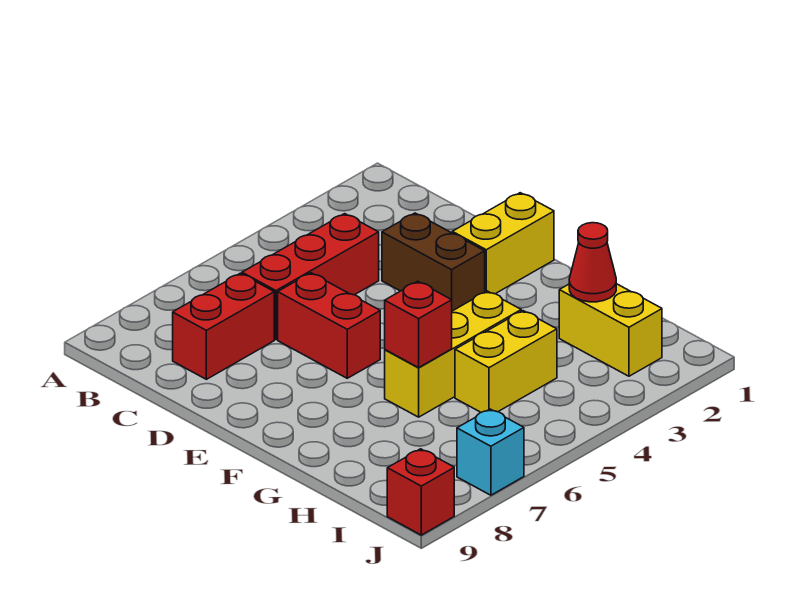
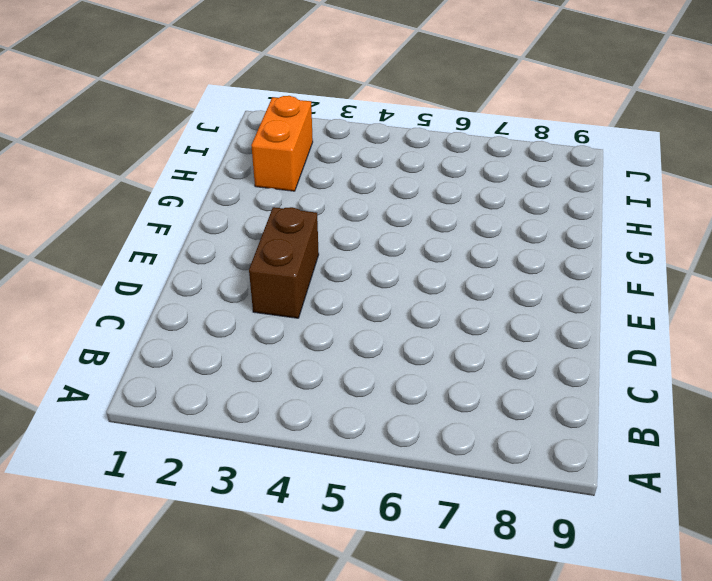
orange brick H2:I2 level 1 -> yellow brick H2:I2 level 1
none -> red brick C4:C6 level 1
none -> red brick C7:C8 level 1
none -> red brick D6:E6 level 1

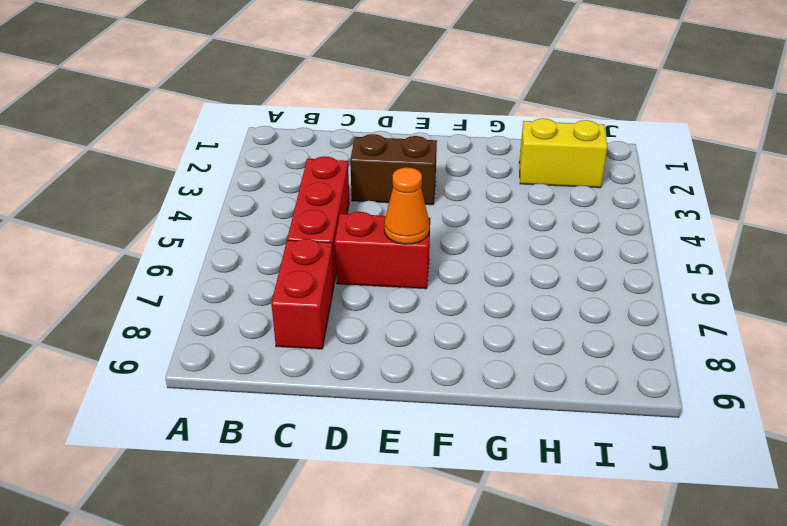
orange cone E6 level 2 -> none
none -> yellow brick E1:E2 level 1
none -> yellow brick G4:G6 level 1
none -> yellow brick H4:H5 level 1

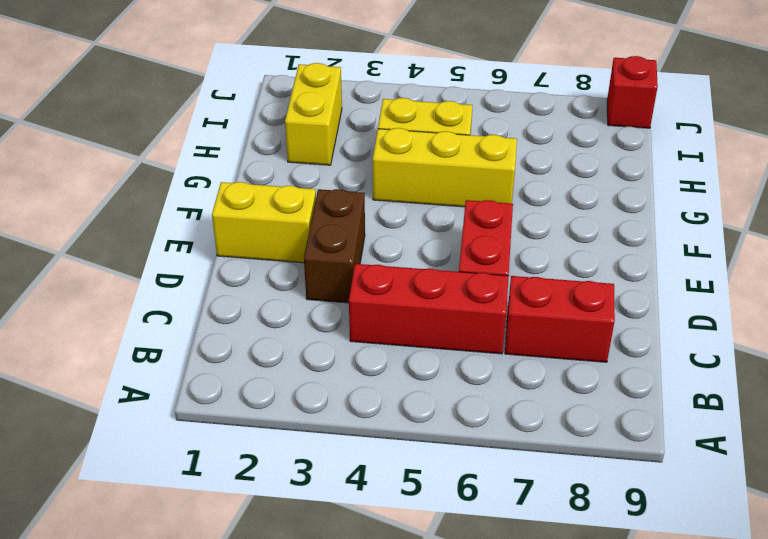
none -> cyan brick J7 level 1
none -> red brick G6 level 2
none -> red cone H2 level 2

